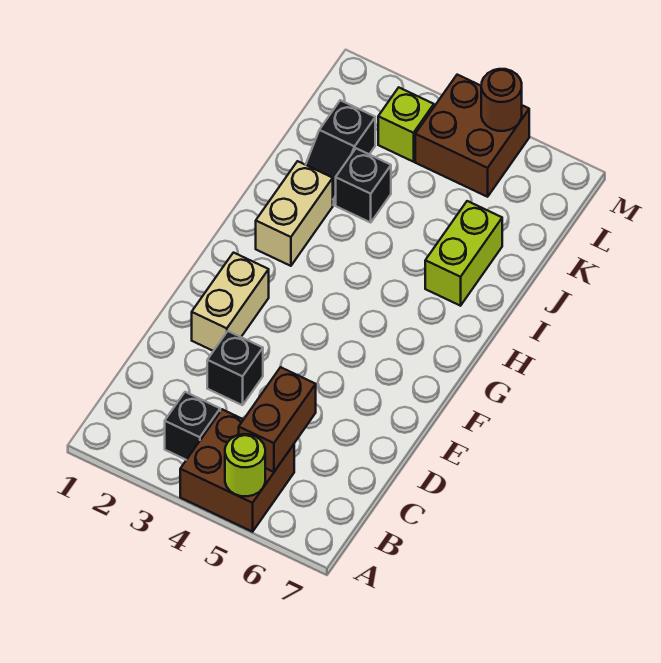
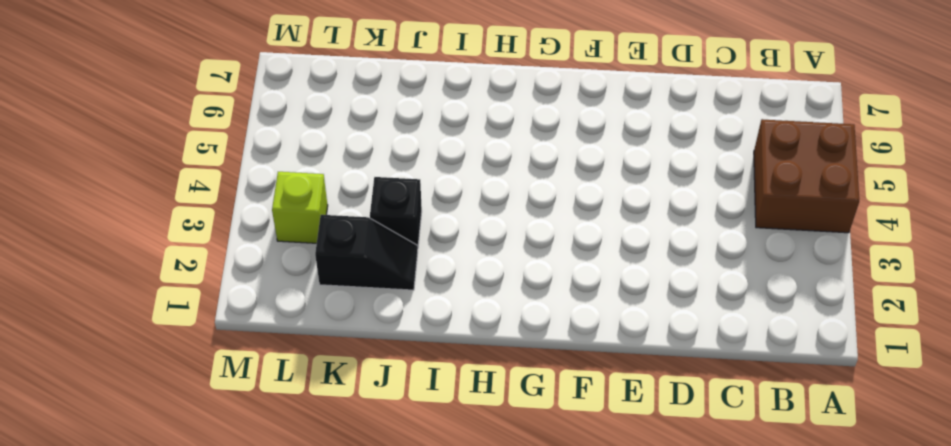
none -> black brick B3 level 1
none -> black brick D3 level 1
none -> tan brick E2:F2 level 1

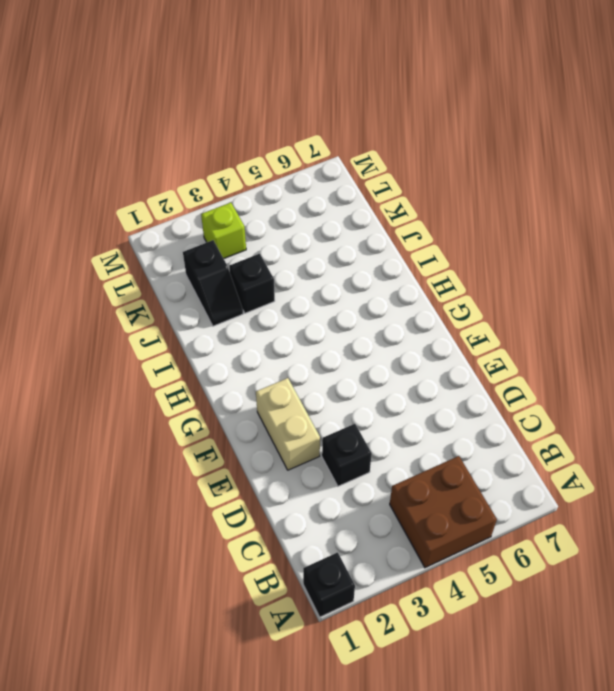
black brick A1 level 1 -> black brick B3 level 1
none -> tan brick H2:I2 level 1
none -> lime brick I6:J6 level 1
none -> brown brick L4:M5 level 1

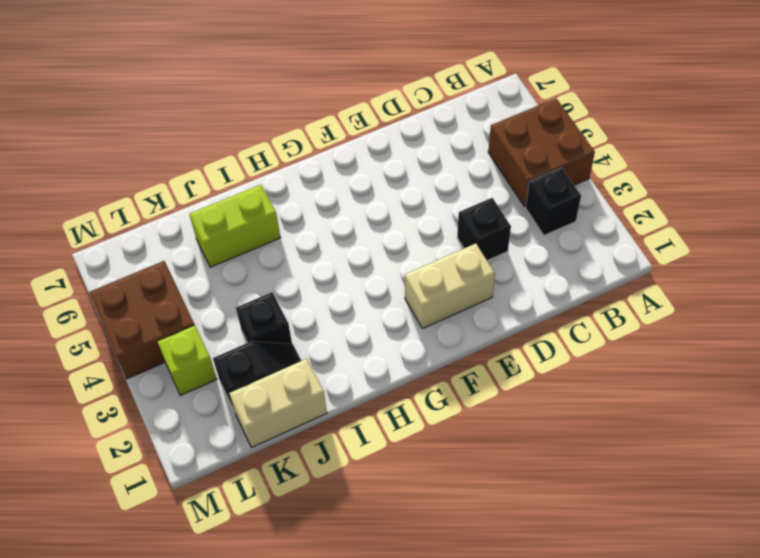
tan brick J1:K1 level 1 -> tan brick H2:I2 level 1
none -> lime round brick A5 level 2
none -> brown brick B5:C5 level 2
none -> brown round brick M5 level 2

